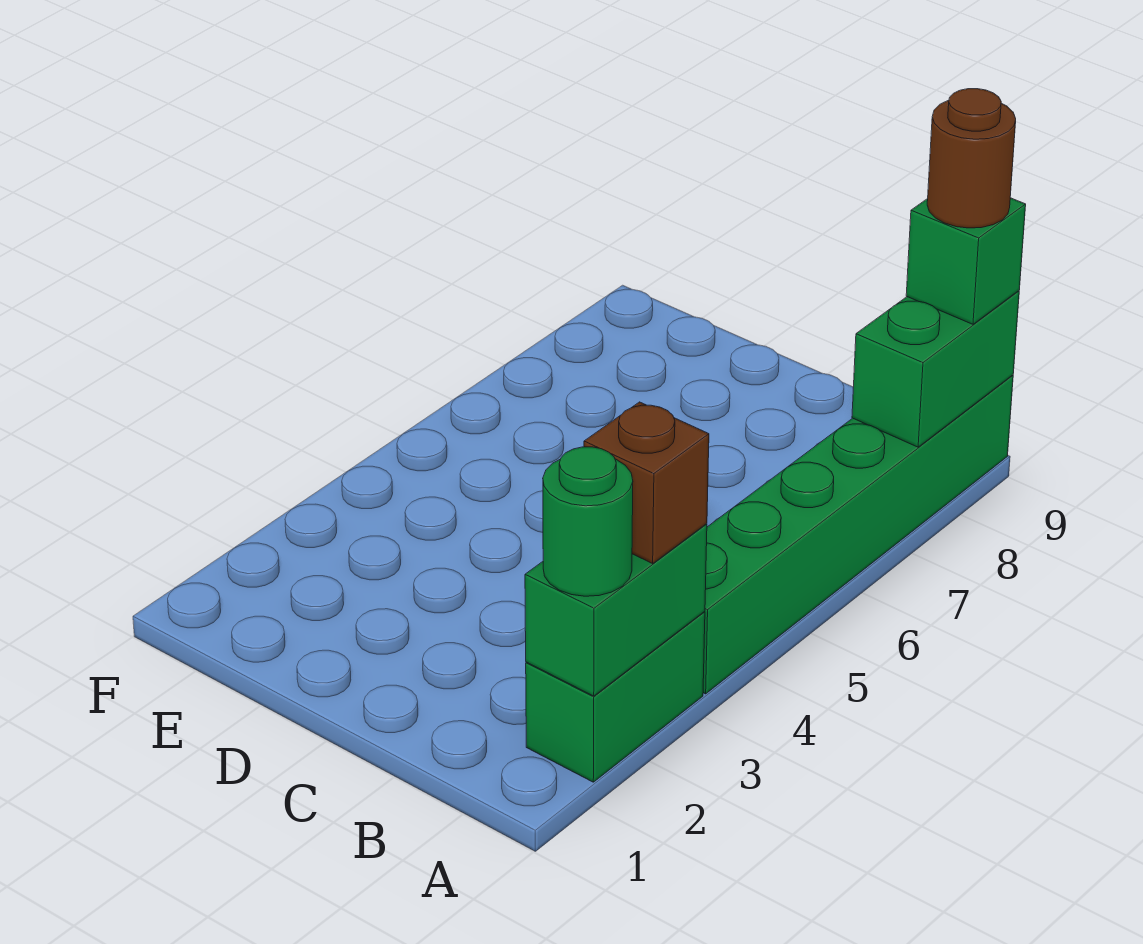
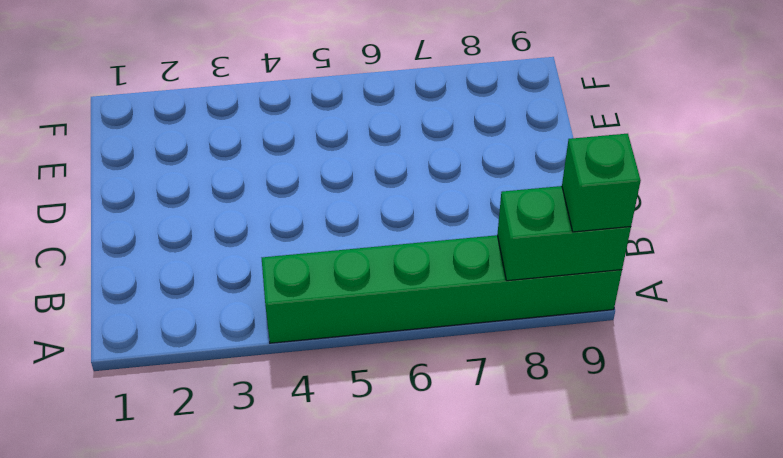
none -> green brick A2:A3 level 1
none -> green brick A2:A3 level 2

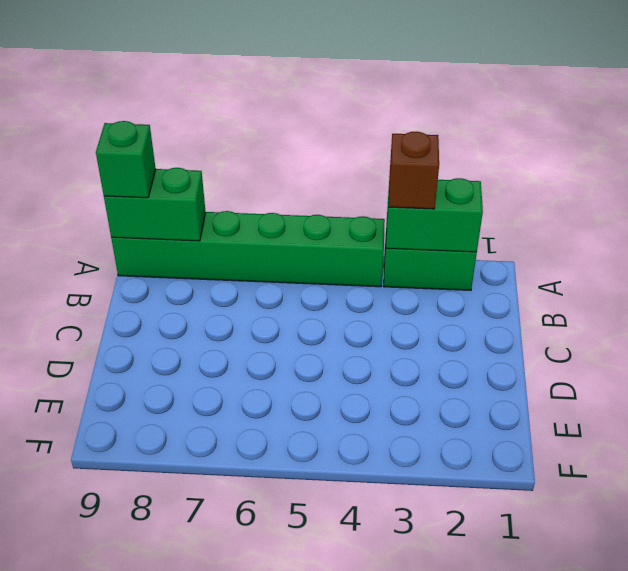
none -> green round brick A2 level 3
none -> brown round brick A9 level 4

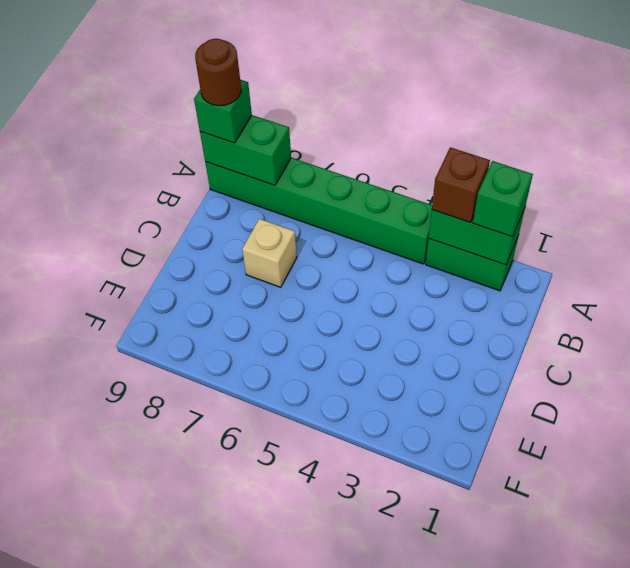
green brick A2 level 3 -> green round brick A2 level 3
tan brick C7 level 1 -> none

